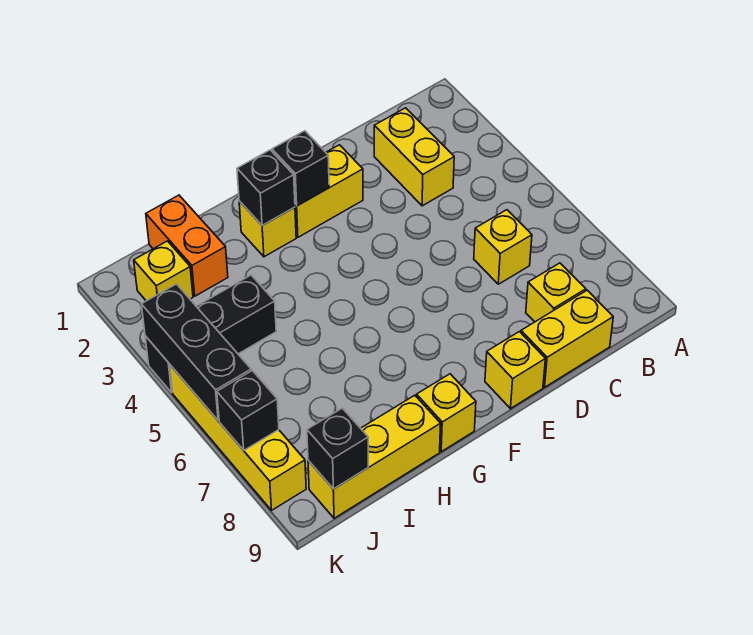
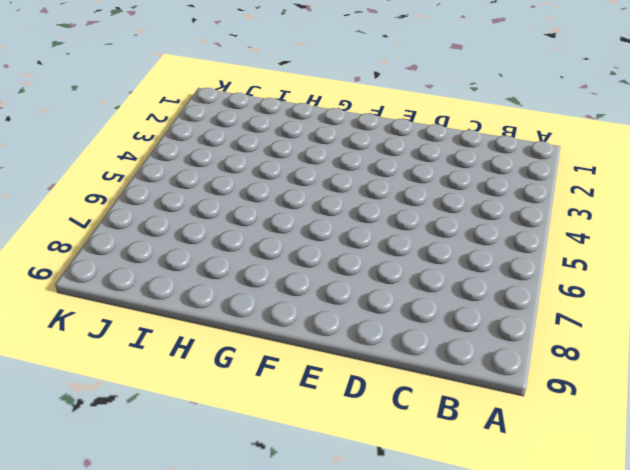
none -> yellow brick C2:C3 level 1
none -> yellow brick C6 level 1
none -> yellow brick C8 level 1

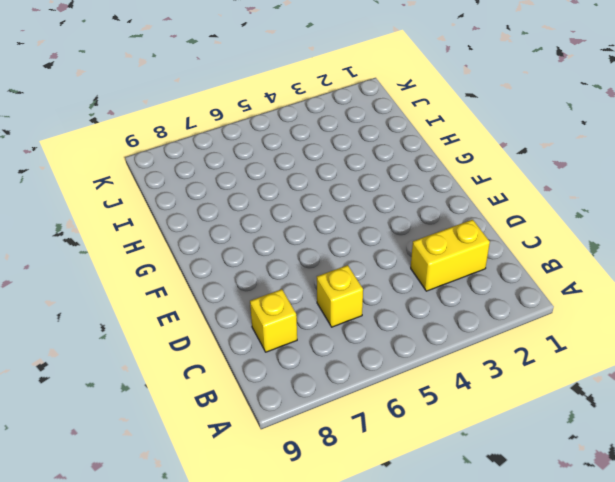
none -> yellow brick C9:D9 level 1
none -> yellow brick E2:F2 level 1
none -> yellow brick E9 level 1

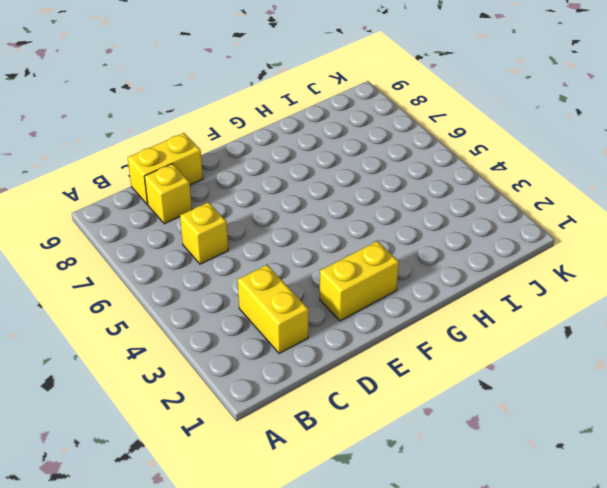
none -> yellow brick E9 level 1
none -> yellow brick G2 level 1
none -> yellow brick G9 level 1

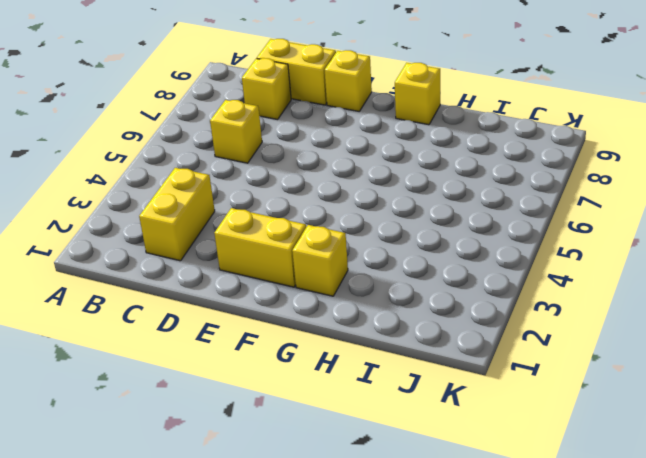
none -> yellow brick H9:J9 level 1
none -> orange brick I1:I2 level 1
none -> black brick I4:K4 level 1

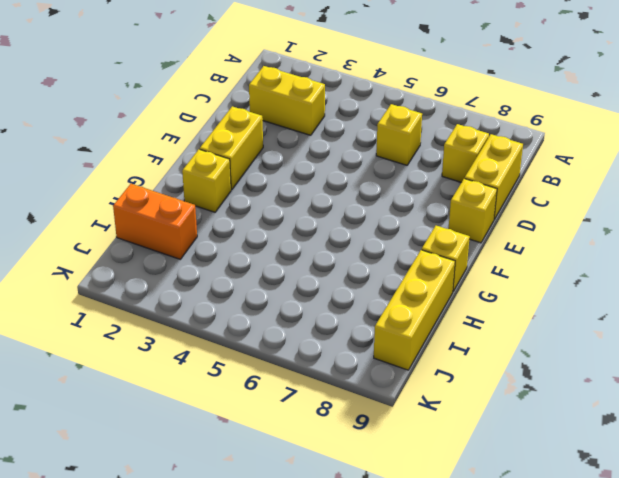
none -> black brick I4:K4 level 1
none -> yellow brick J2 level 1
none -> yellow brick K5:K8 level 1

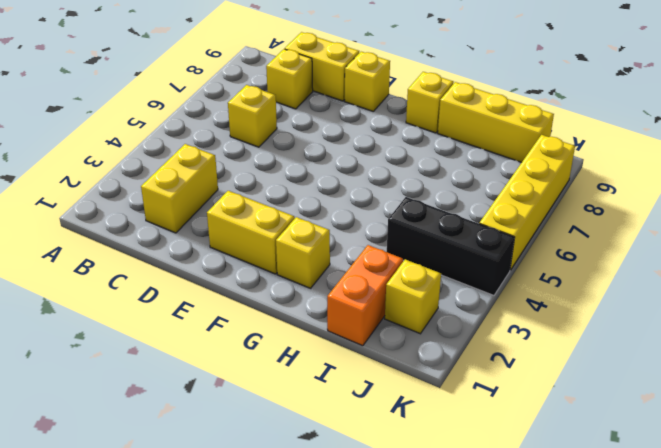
none -> black brick F2 level 2
none -> black brick G2 level 2
none -> black brick J9 level 2

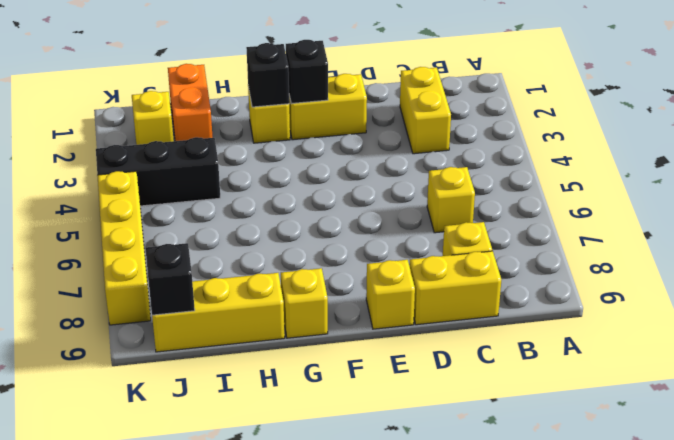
none -> black brick K4:K6 level 2
none -> black brick K7 level 2

